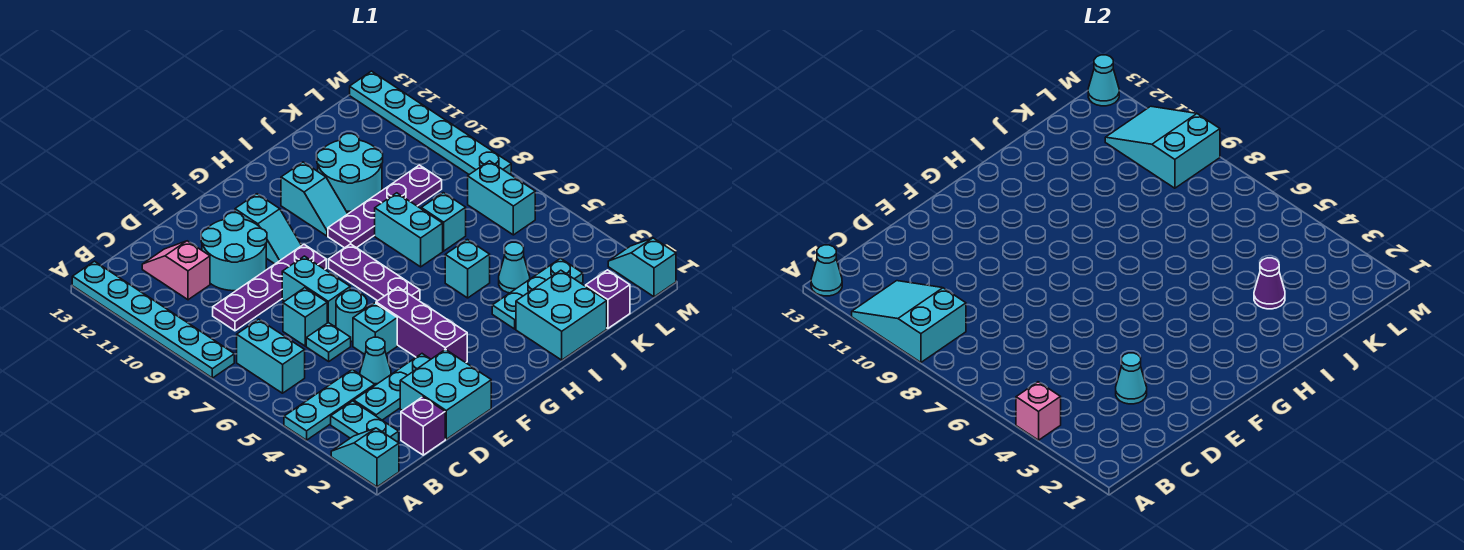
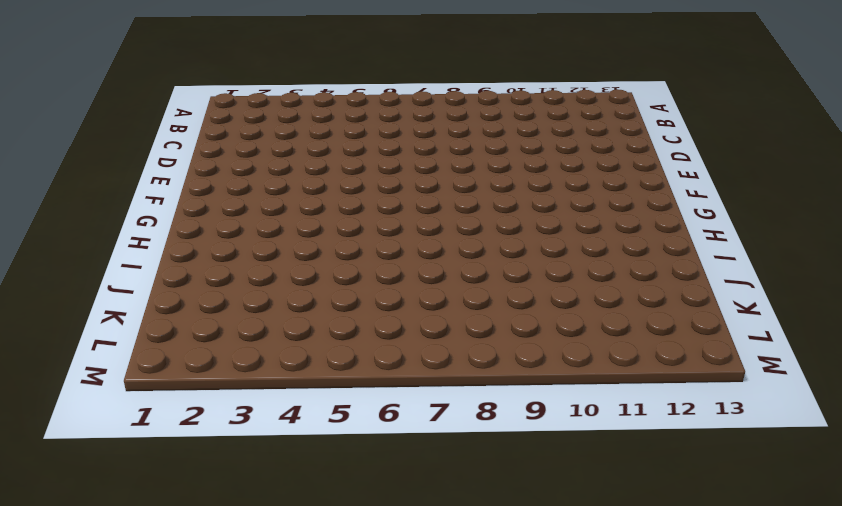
none -> cyan slope A1:A2 level 1 top 1
none -> cyan plate A4:C4 level 1
none -> cyan plate A8:A13 level 1
none -> cyan plate B2:B3 level 1

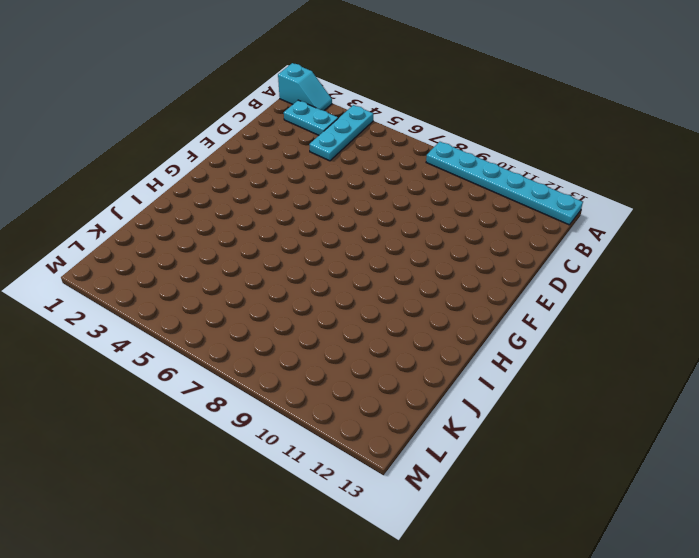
none -> cyan brick B6:B7 level 1
none -> purple brick C1 level 1
none -> cyan plate C3:E3 level 1
none -> purple plate C9:F9 level 1

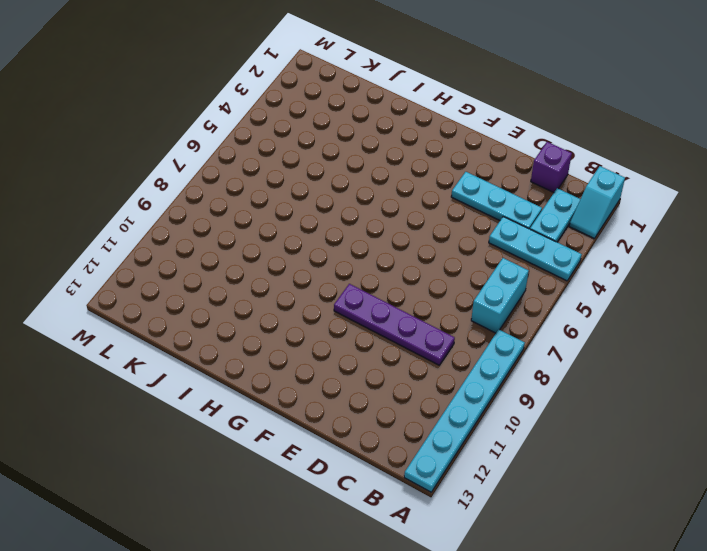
none -> pink slope C11:C12 level 1 top 11
none -> cyan brick D1:E2 level 1
none -> cyan cone D4 level 1
none -> cyan plate D6 level 1

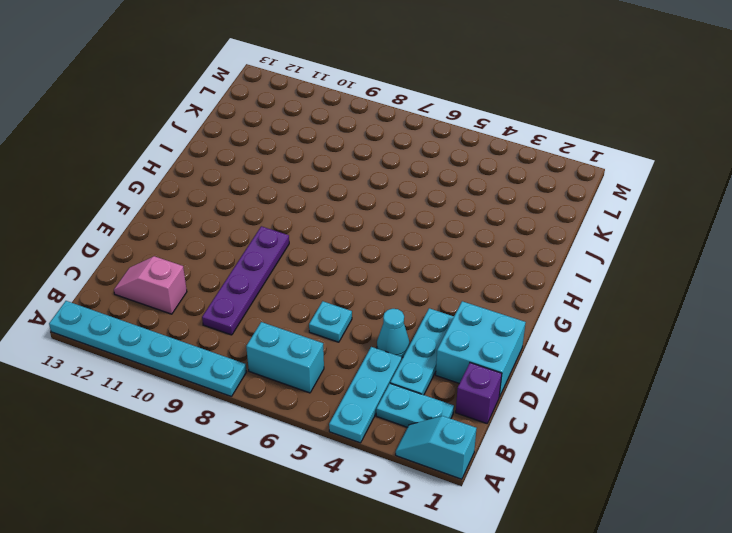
none -> cyan brick D7 level 1
none -> cyan round brick D10:E11 level 1
none -> cyan brick E5 level 1
none -> cyan round brick E6 level 1

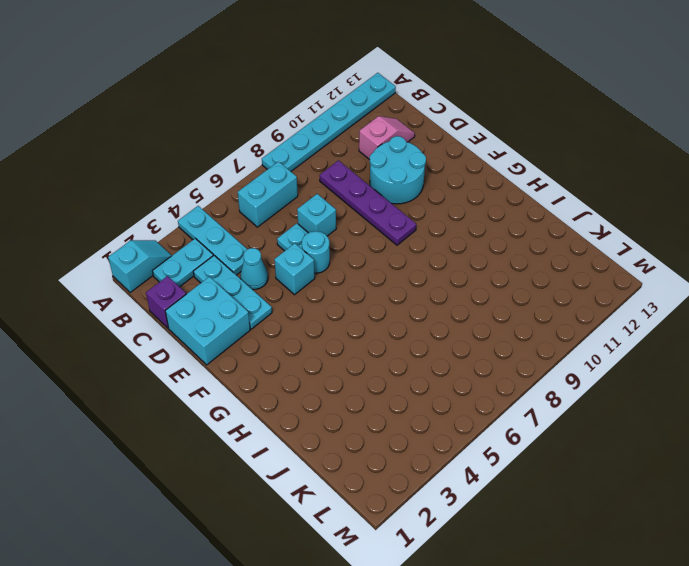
none -> cyan brick E7:E8 level 1
none -> purple brick F3:F5 level 1
none -> cyan slope F10:F11 level 1 top 11
none -> purple plate G6:G8 level 1

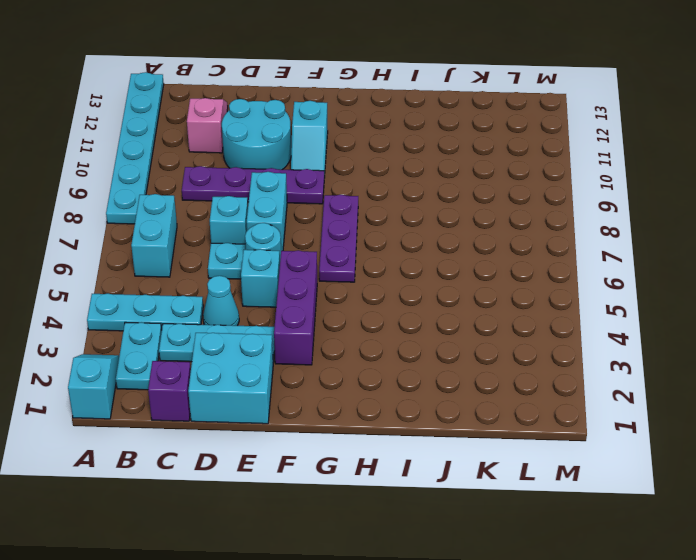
none -> purple plate H9:K9 level 1
none -> cyan slope H10:H11 level 1 top 11
none -> cyan brick I1:J2 level 1
none -> cyan plate I3:K3 level 1

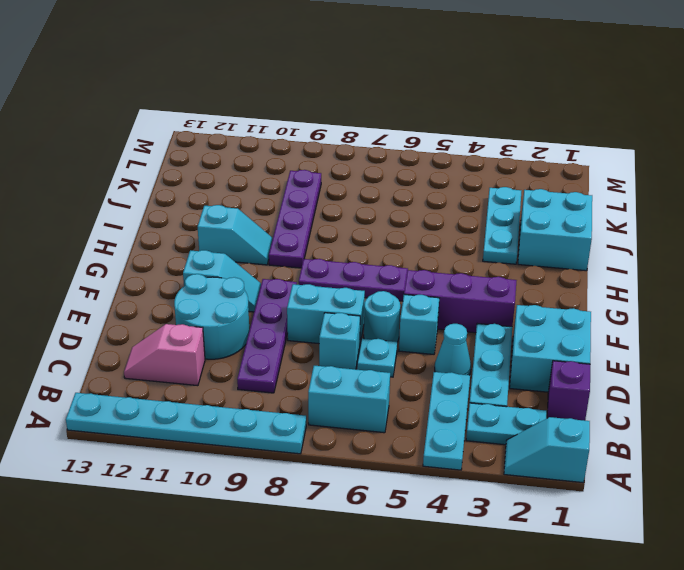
none -> cyan brick I5 level 1
none -> cyan brick I7:I8 level 1
none -> cyan round brick I10:J11 level 1
none -> cyan cone J4 level 1

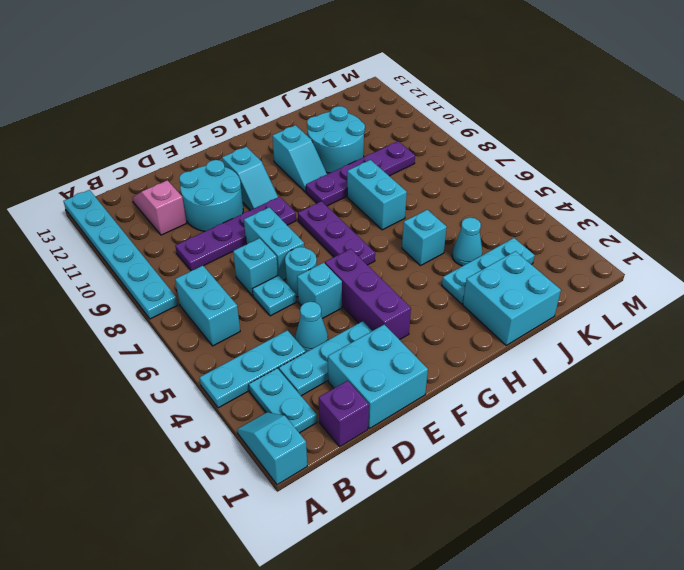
none -> cyan brick J7 level 1
none -> purple brick K1 level 1
none -> cyan brick L6:L7 level 1
none -> cyan slope M1:M2 level 1 top 1

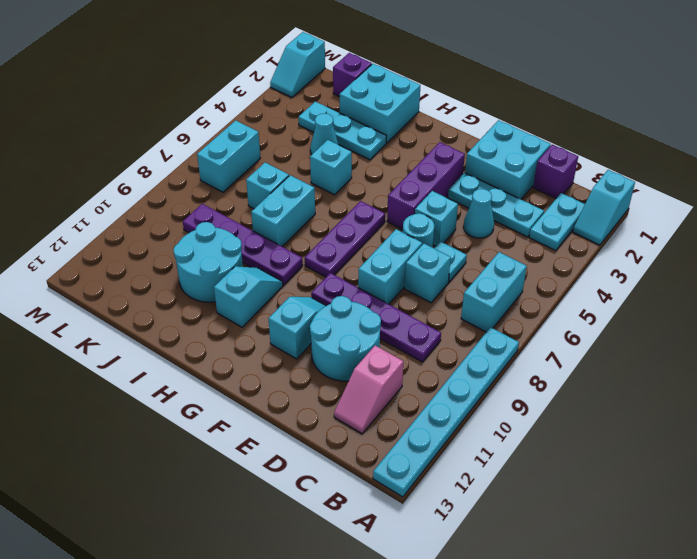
none -> cyan plate A4:C4 level 1
none -> cyan plate M8:M13 level 1
none -> pink brick A4 level 2
none -> cyan slope A9:B11 level 2 top 9

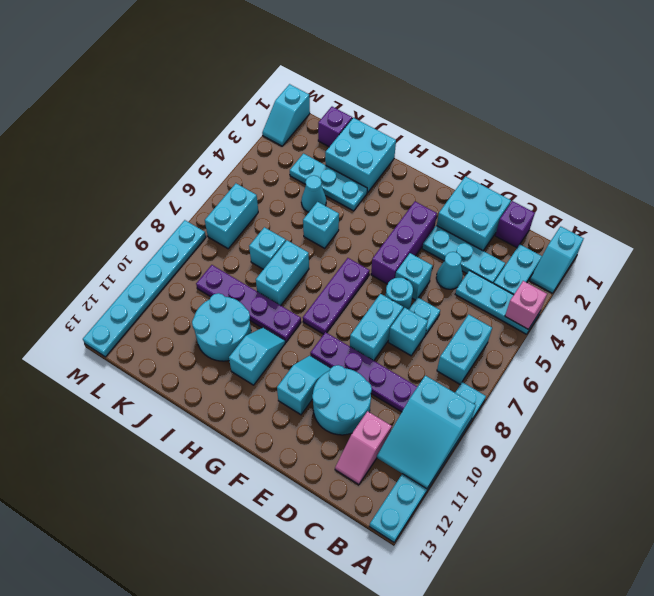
none -> cyan cone A13 level 2
none -> cyan cone D3 level 2
none -> purple cone J3 level 2
none -> cyan slope L9:M11 level 2 top 9

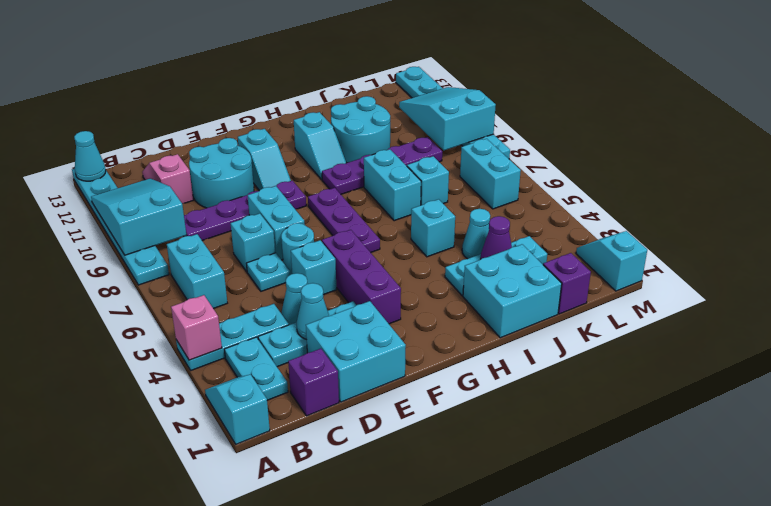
none -> cyan cone M13 level 2

